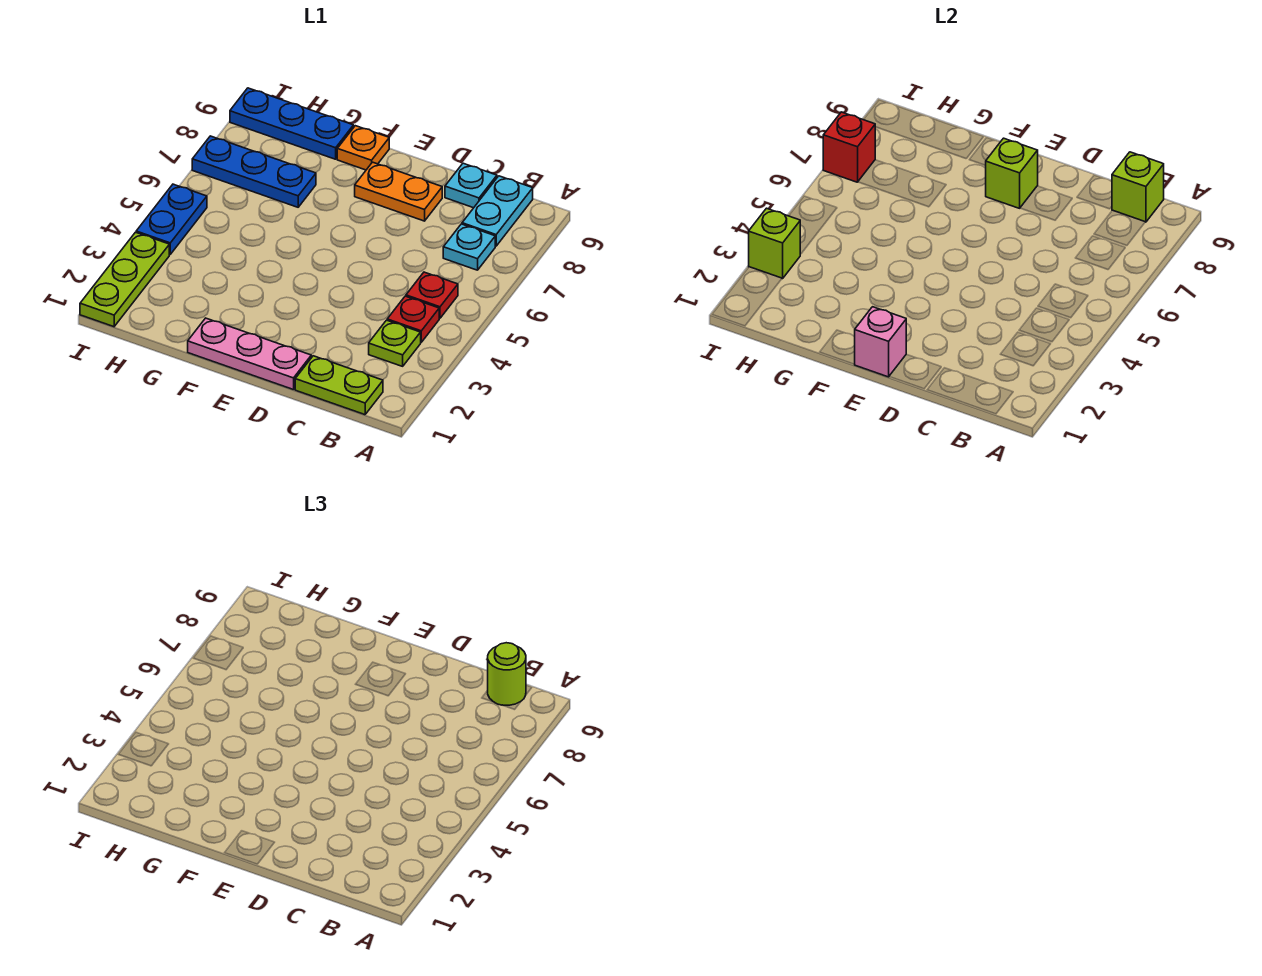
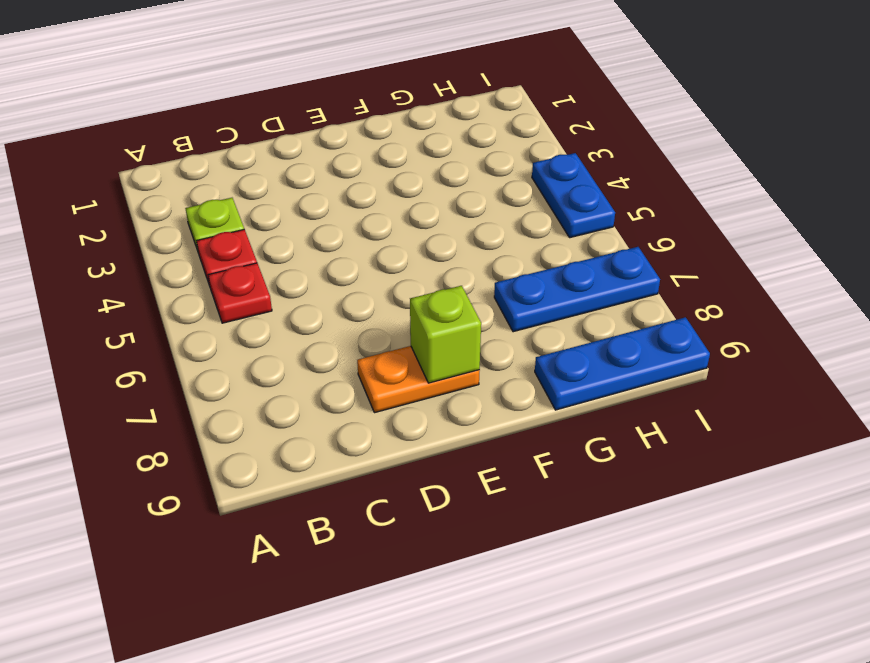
none -> lime plate B1:C1 level 1
none -> cyan plate B7 level 1
none -> cyan plate B8:B9 level 1

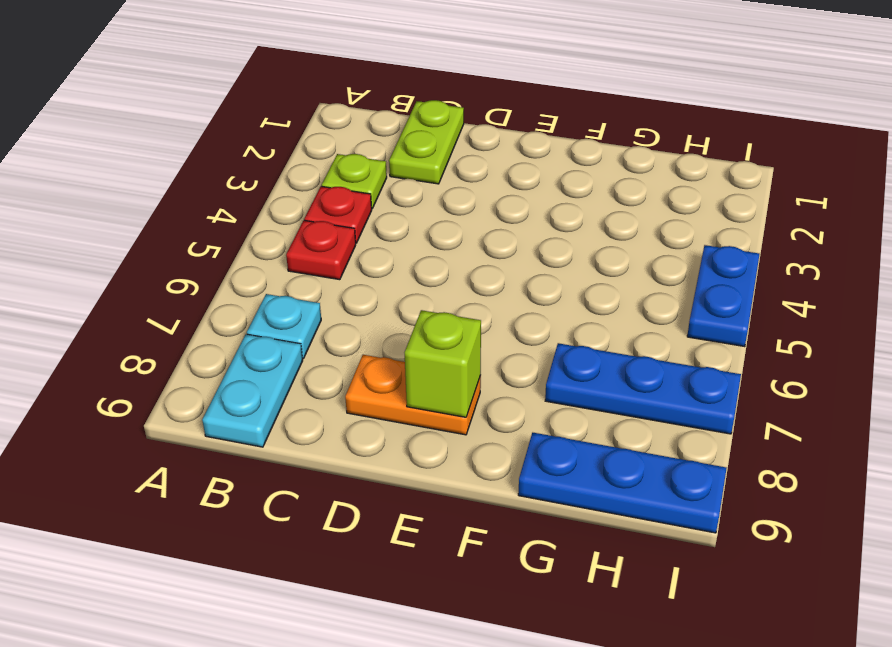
lime plate C1:C2 level 1 -> lime plate B1:C1 level 1
none -> cyan plate C9 level 1
none -> pink plate D1:F1 level 1
none -> orange plate F9 level 1

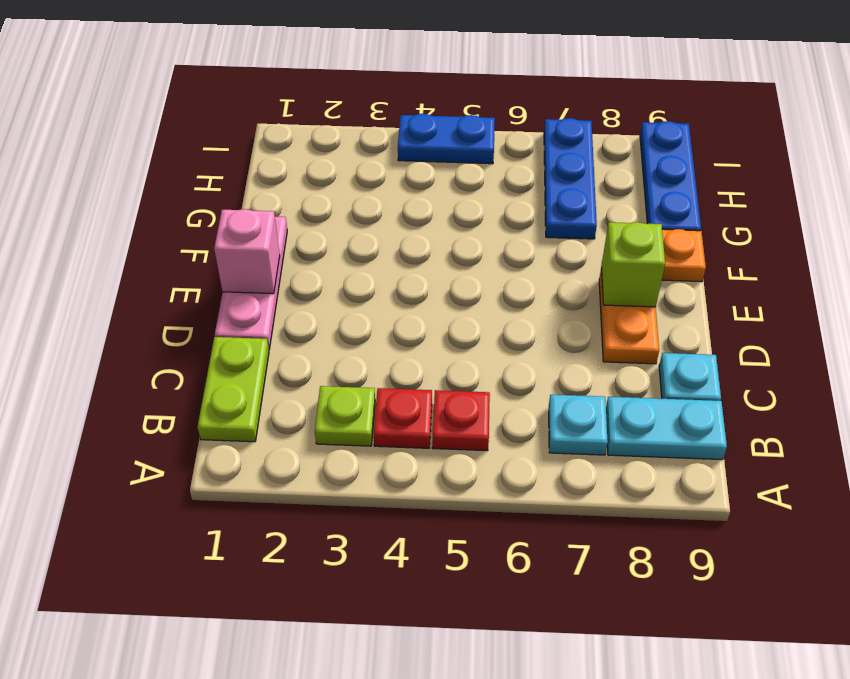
none -> lime plate I1:I3 level 1
none -> lime brick B9 level 2
none -> lime brick I3 level 2

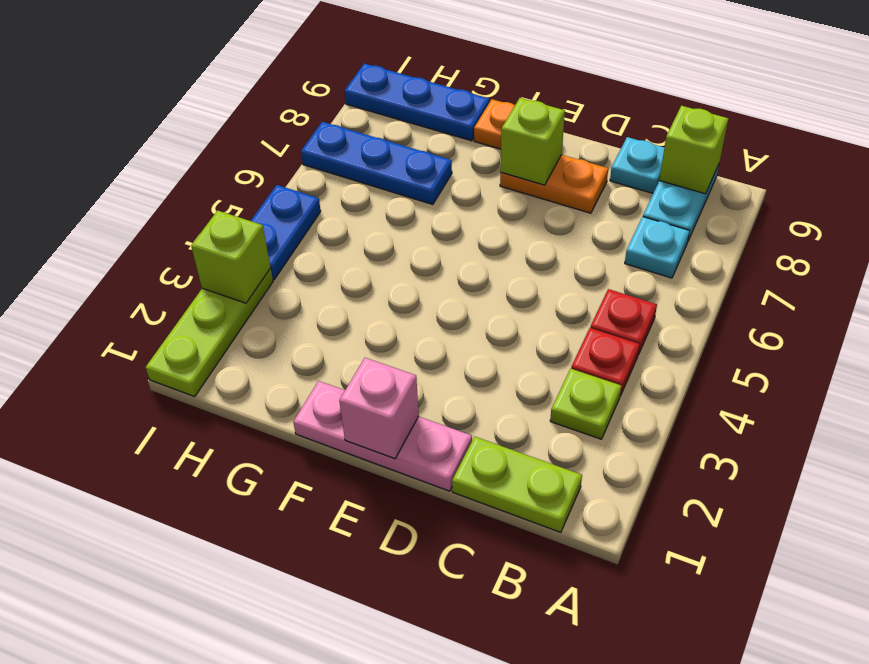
none -> red brick I7 level 2
none -> lime round brick B9 level 3

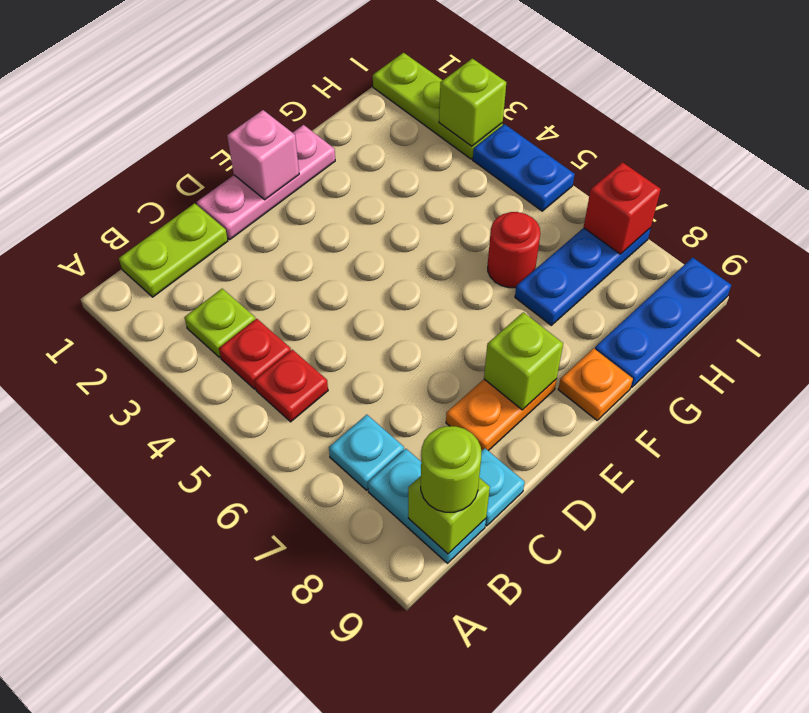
red round brick G6 level 1 -> none

